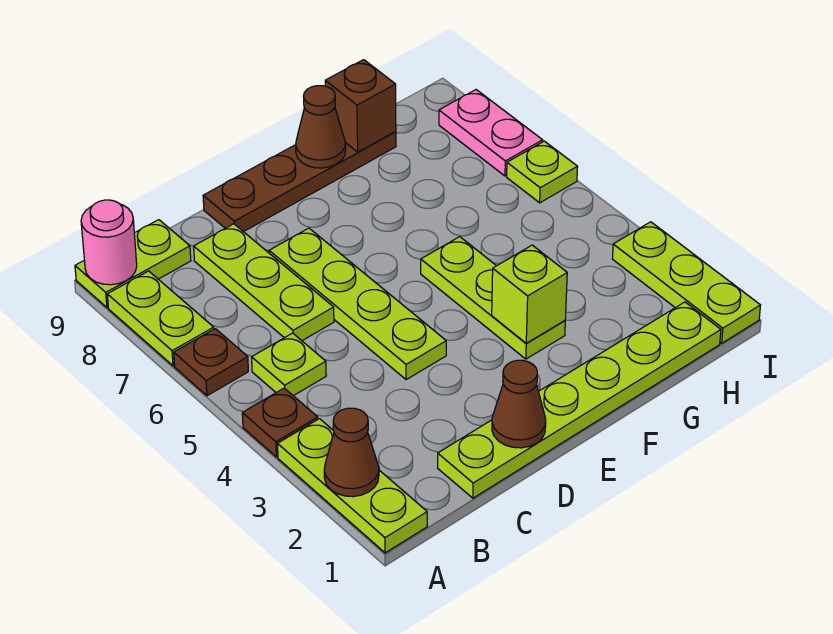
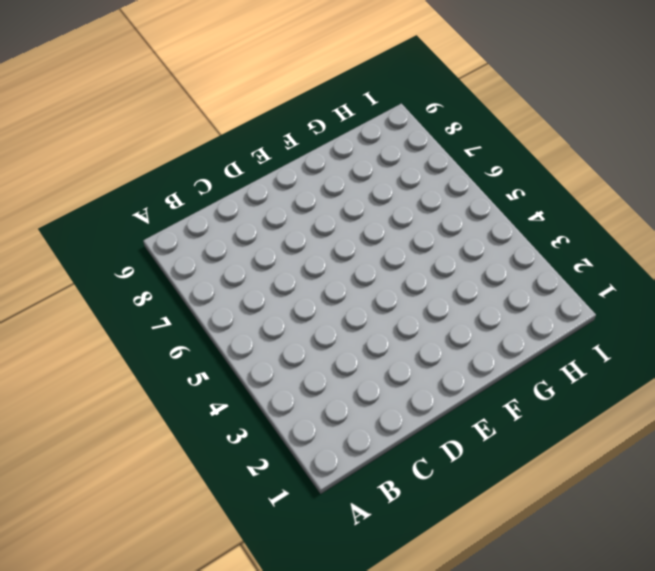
none -> lime plate A1:A3 level 1
none -> brown plate A4 level 1
none -> brown plate A6 level 1

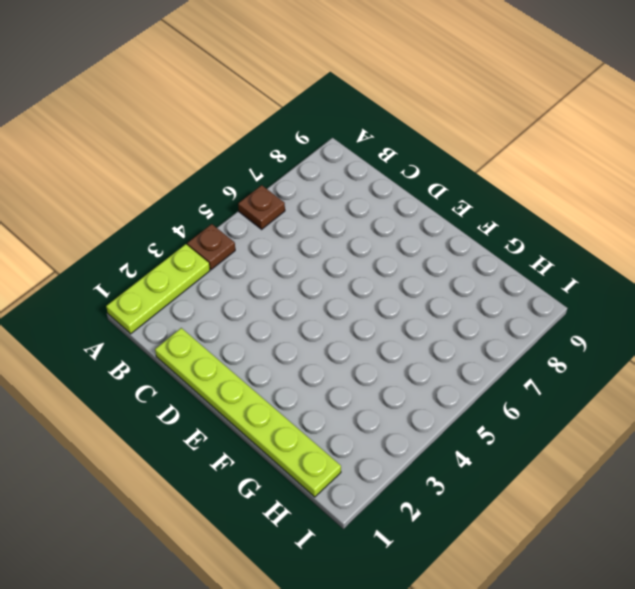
none -> lime plate A7:A8 level 1
none -> lime plate A9:B9 level 1
none -> lime plate B5 level 1

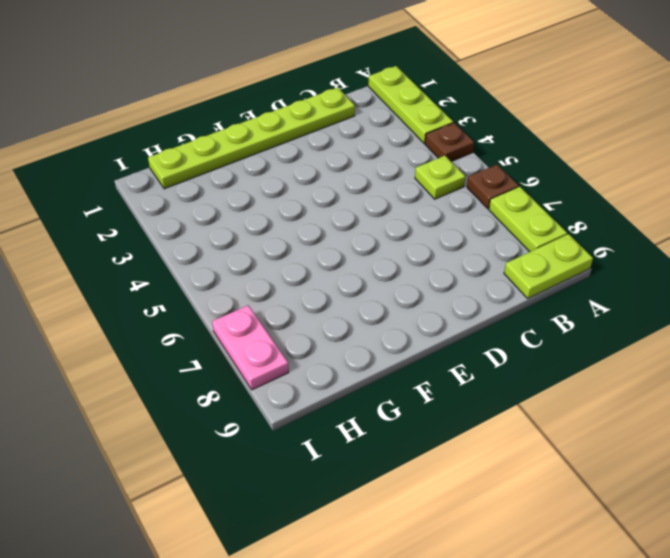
none -> lime plate C6:C8 level 1
none -> lime plate D4:D7 level 1
none -> brown plate D9:G9 level 1

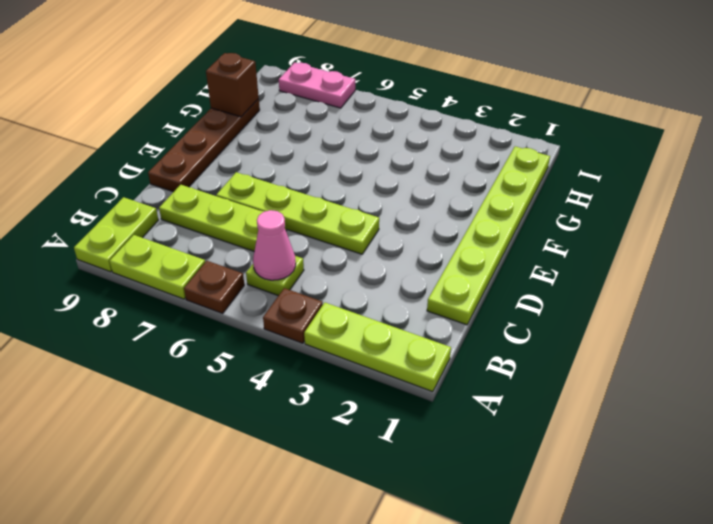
pink cone B5 level 2 -> none
none -> lime plate F3:F5 level 1
none -> lime plate I1:I3 level 1
none -> lime plate I6 level 1

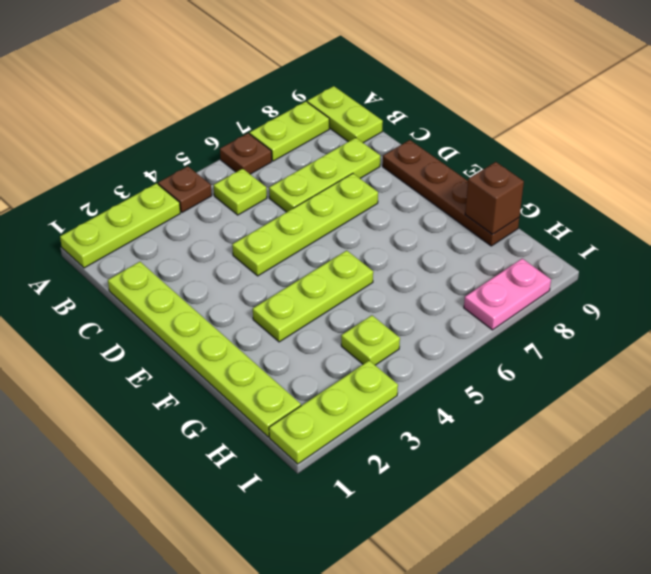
lime plate H4 level 1 -> lime plate I6 level 1
none -> brown cone A2 level 2
none -> pink round brick A9 level 2
none -> brown cone D1 level 2

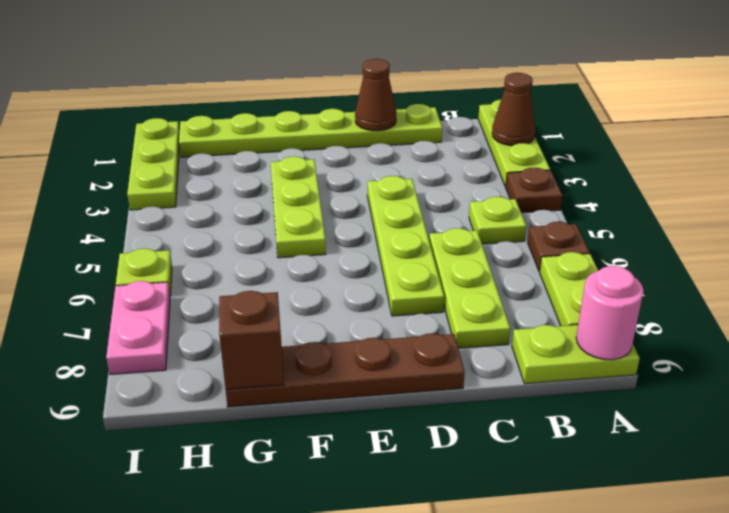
none -> lime brick F3 level 2
none -> brown cone F9 level 2

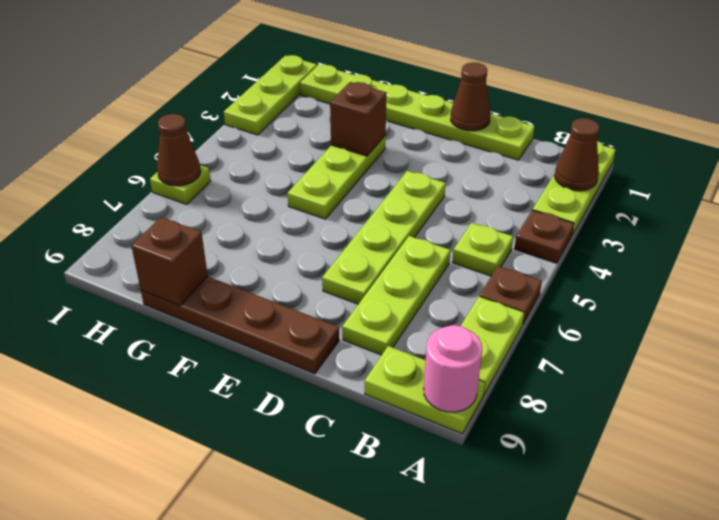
brown brick F3 level 2 -> lime brick F3 level 2
brown cone I6 level 2 -> brown cone F9 level 2
none -> pink plate I7:I8 level 1

